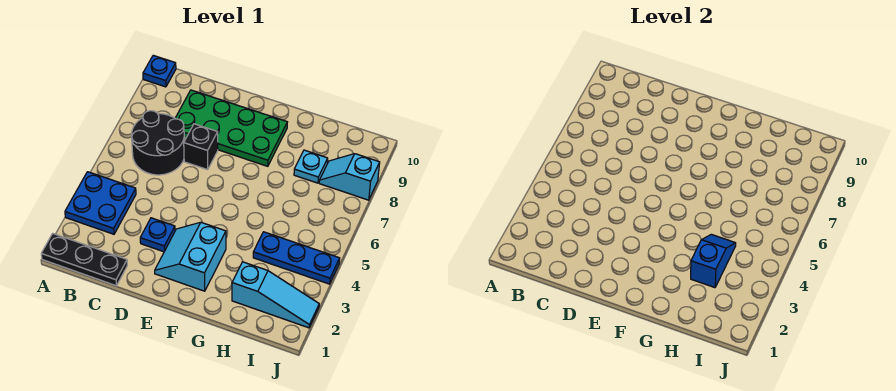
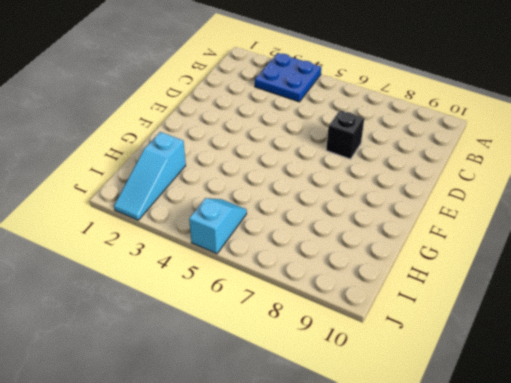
cyan slope I5:J5 level 1 top J -> cyan slope I8:J8 level 1 top J
none -> black plate A1:C1 level 1
none -> blue plate A10 level 1
none -> black round brick B6:C7 level 1

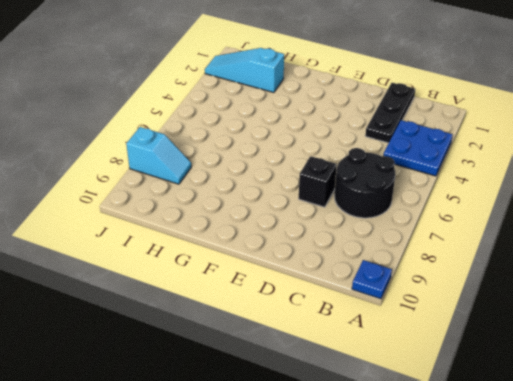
black plate C1:C3 level 1 -> black plate A1:C1 level 1
none -> green plate C8:F9 level 1
none -> blue plate D3 level 1
none -> cyan slope E2:F3 level 1 top F

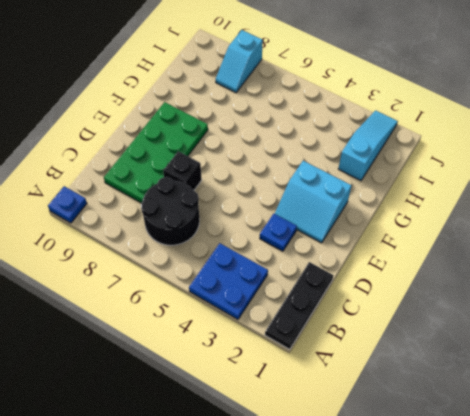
none -> blue plate H4:J4 level 1
none -> cyan plate H8 level 1
none -> blue slope H3:H4 level 2 top 3

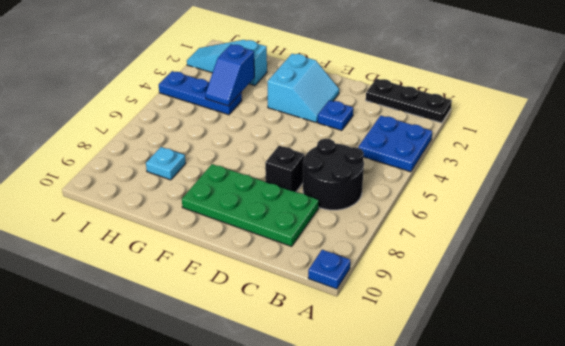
none -> cyan slope I8:J8 level 1 top J

